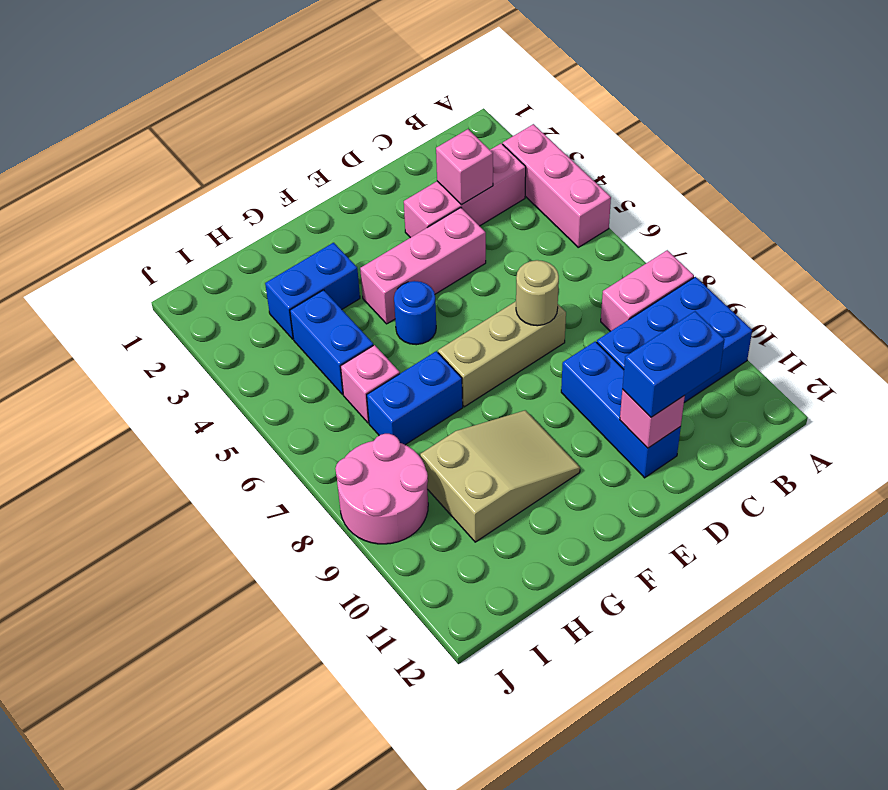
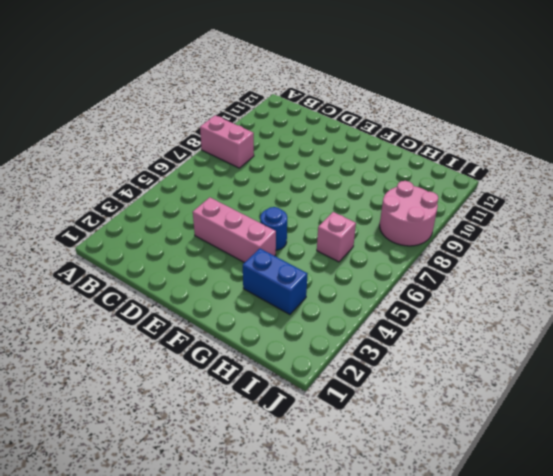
none -> pink brick A3:A5 level 1
none -> blue brick A9:C10 level 1
none -> pink brick B3:D3 level 1

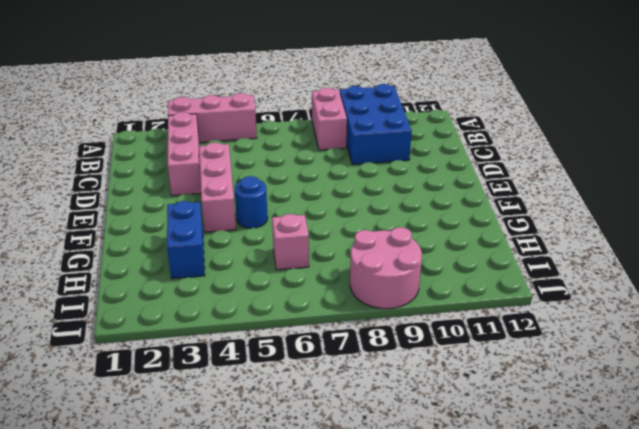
none -> tan brick D7:F7 level 1
none -> blue brick D9:D11 level 1
none -> tan slope F9:H10 level 1 top H

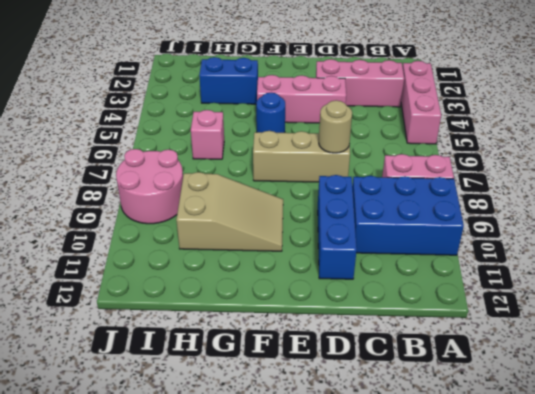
none -> blue brick G7:H7 level 1
none -> blue brick H4:H5 level 1
none -> pink brick C3 level 2

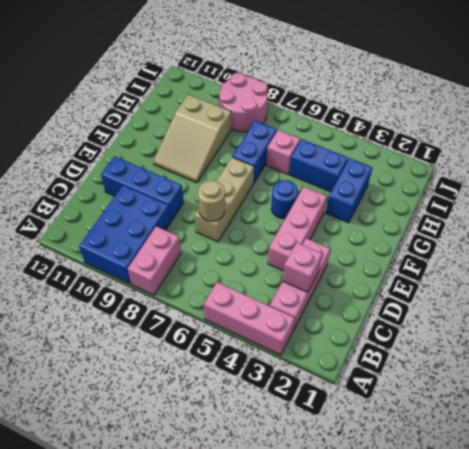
none -> pink brick D11 level 2
none -> blue brick C11:D11 level 3

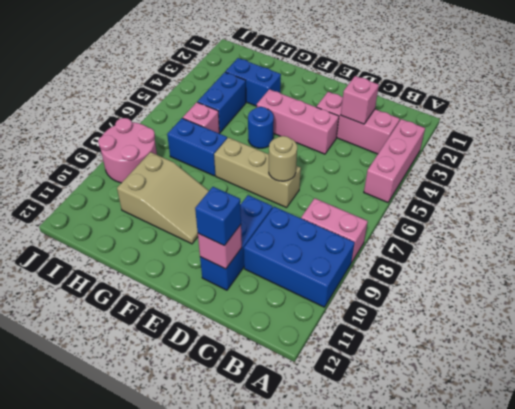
blue brick D11 level 3 -> blue brick C11:D11 level 3

